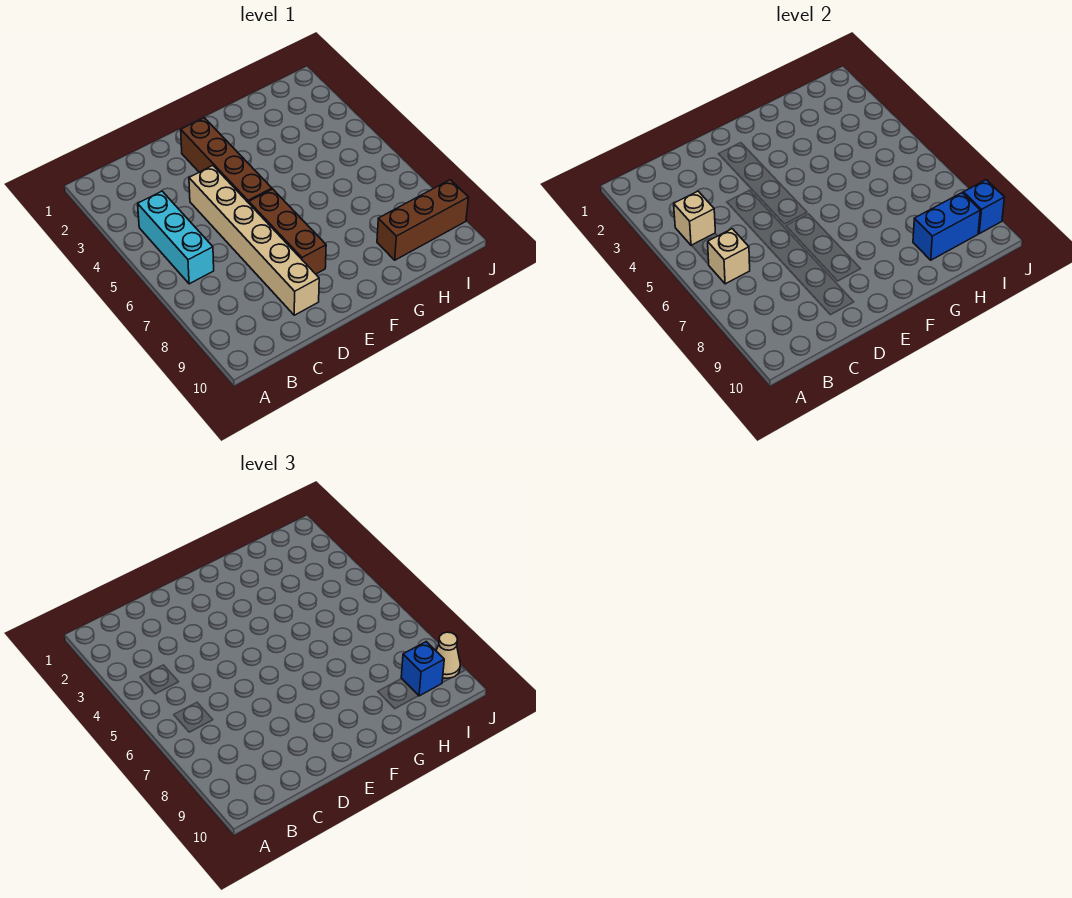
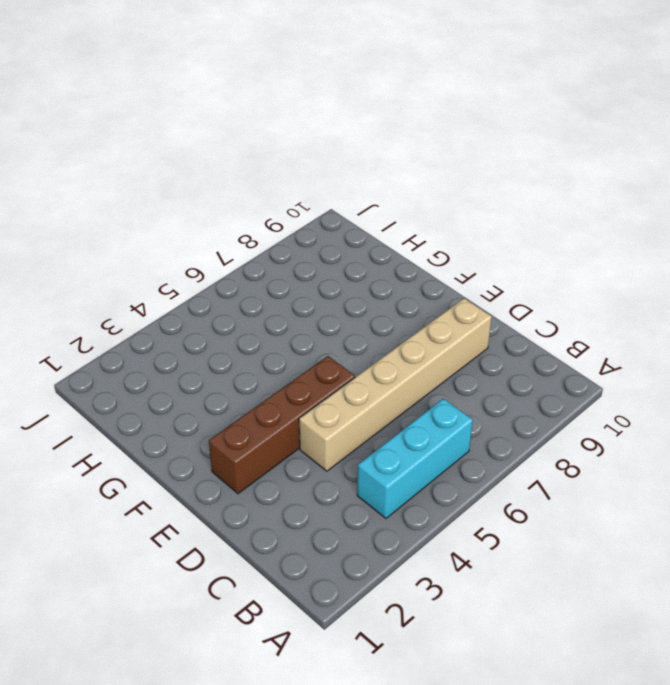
none -> brown brick E6:E8 level 1
none -> brown brick H9:J9 level 1

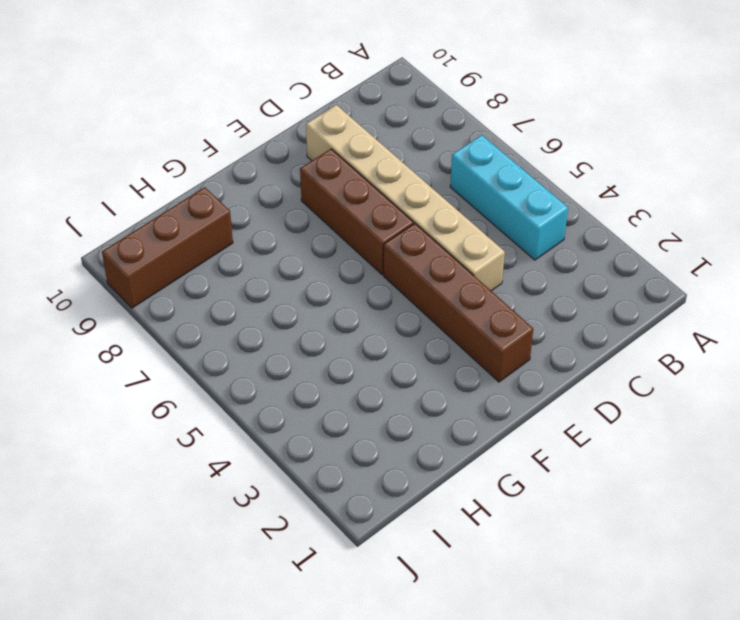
none -> tan brick B4 level 2
none -> tan brick B6 level 2

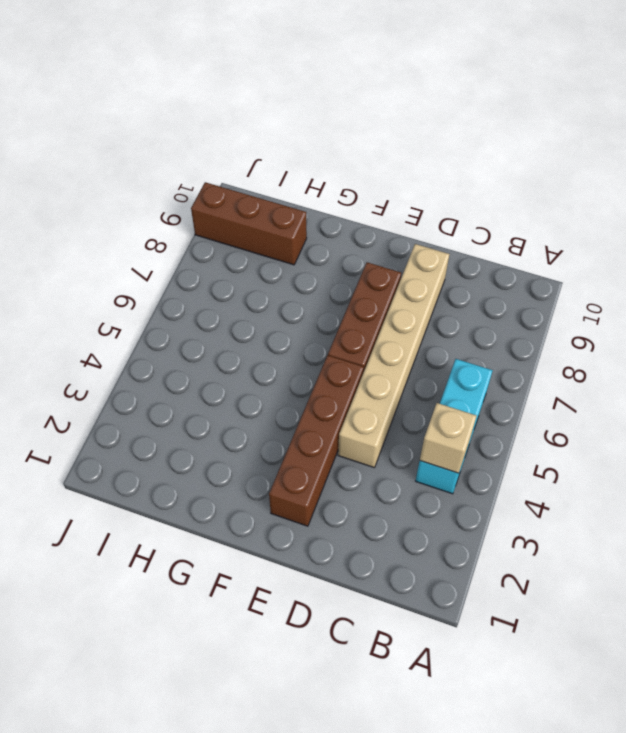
none -> tan brick B6 level 2
none -> blue brick H9:I9 level 2

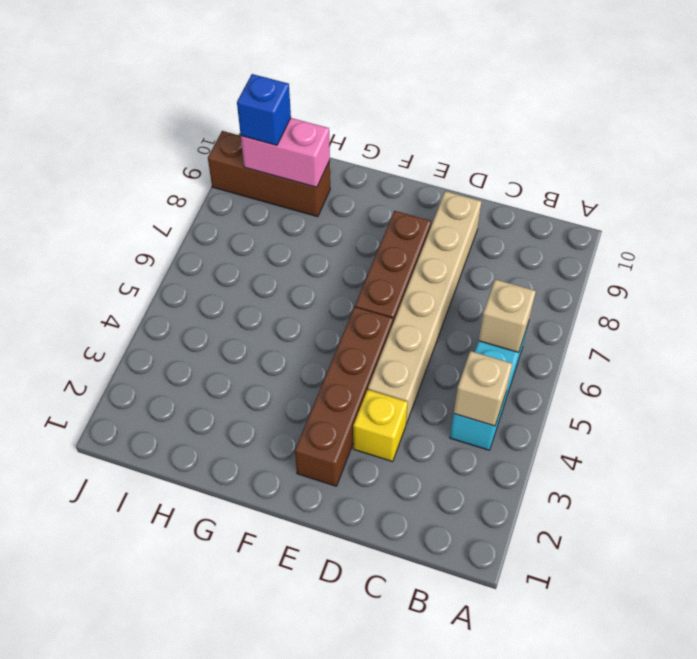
yellow brick D3 level 1 -> none
pink brick H9:I9 level 2 -> blue brick H9:I9 level 2
none -> blue brick J9 level 2
none -> tan cone J9 level 3

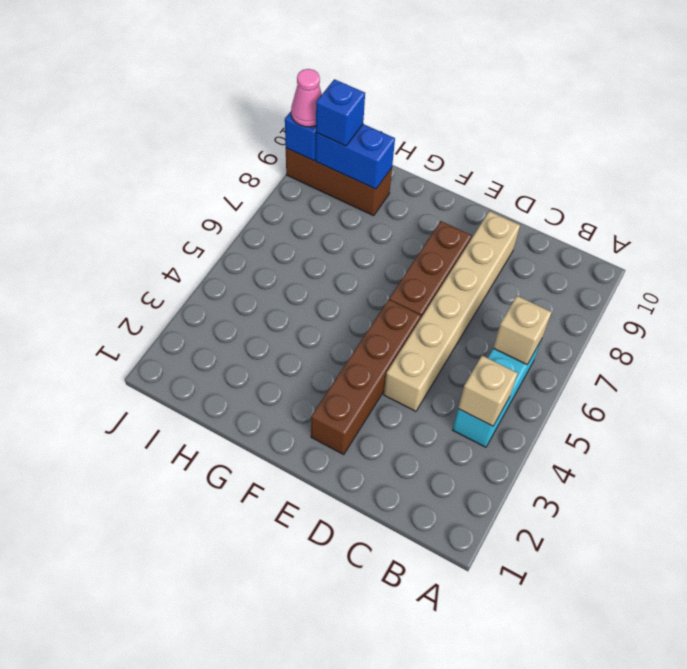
pink cone J9 level 3 -> tan cone J9 level 3

